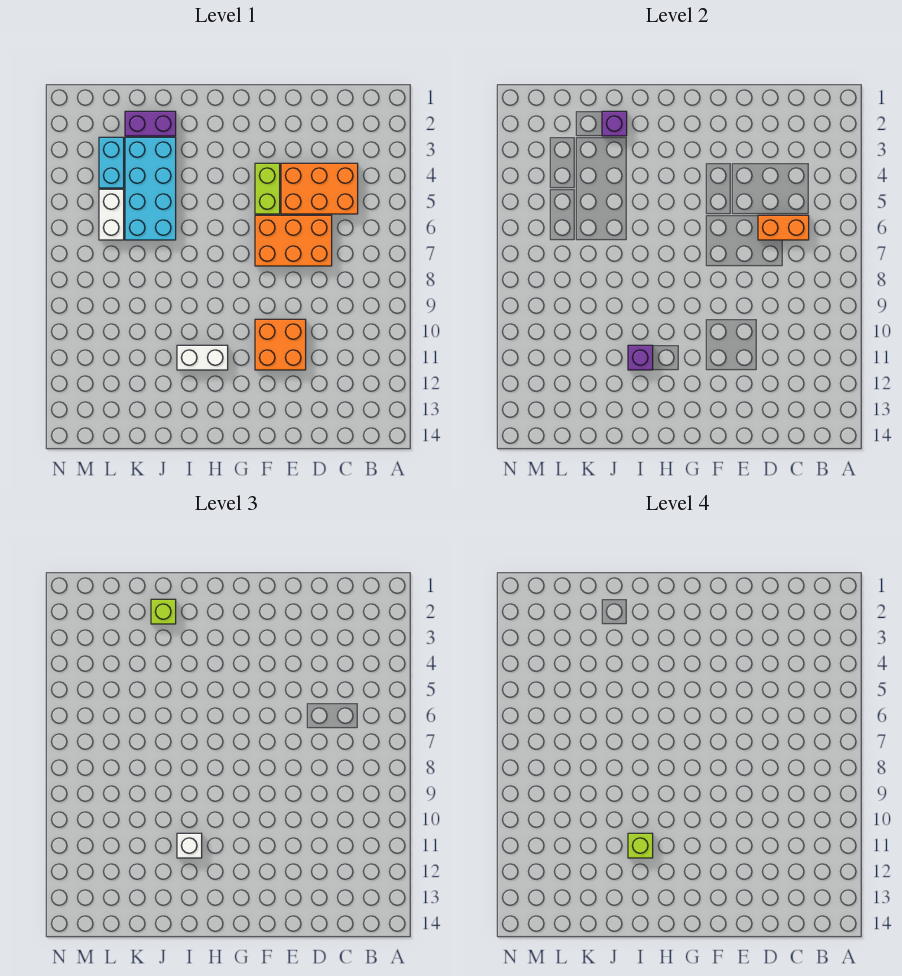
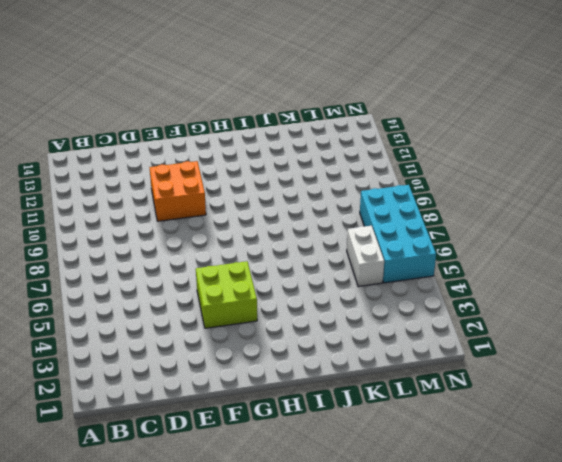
lime brick F4:G5 level 1 -> lime brick F4:F5 level 1
cyan brick M5:N8 level 1 -> cyan brick J3:K6 level 1
none -> orange brick C4:E5 level 1
none -> orange brick D6:F7 level 1
none -> white brick H11:I11 level 1

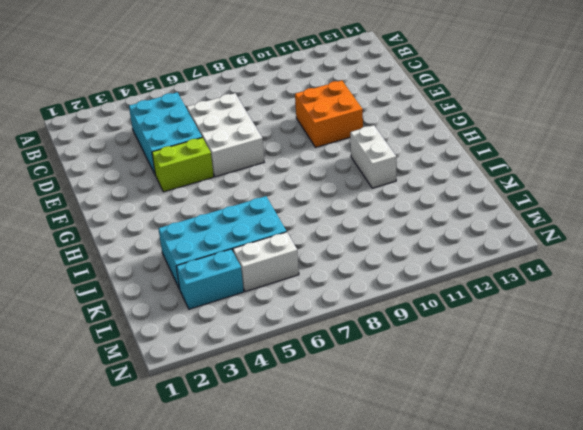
cyan brick C4:E5 level 1 -> orange brick C4:E5 level 1
white brick D6:F7 level 1 -> orange brick D6:F7 level 1
none -> purple brick J2:K2 level 1
none -> orange brick C6:D6 level 2
none -> purple brick I11 level 2

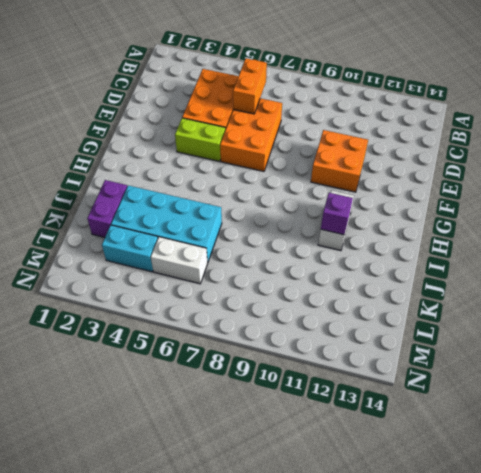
none -> purple brick J2 level 2
none -> white brick I11 level 3
none -> lime brick J2 level 3

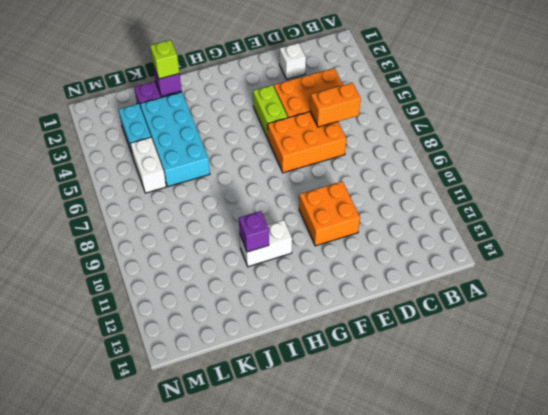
white brick D2 level 1 -> white brick I11 level 3
none -> lime brick I11 level 4

